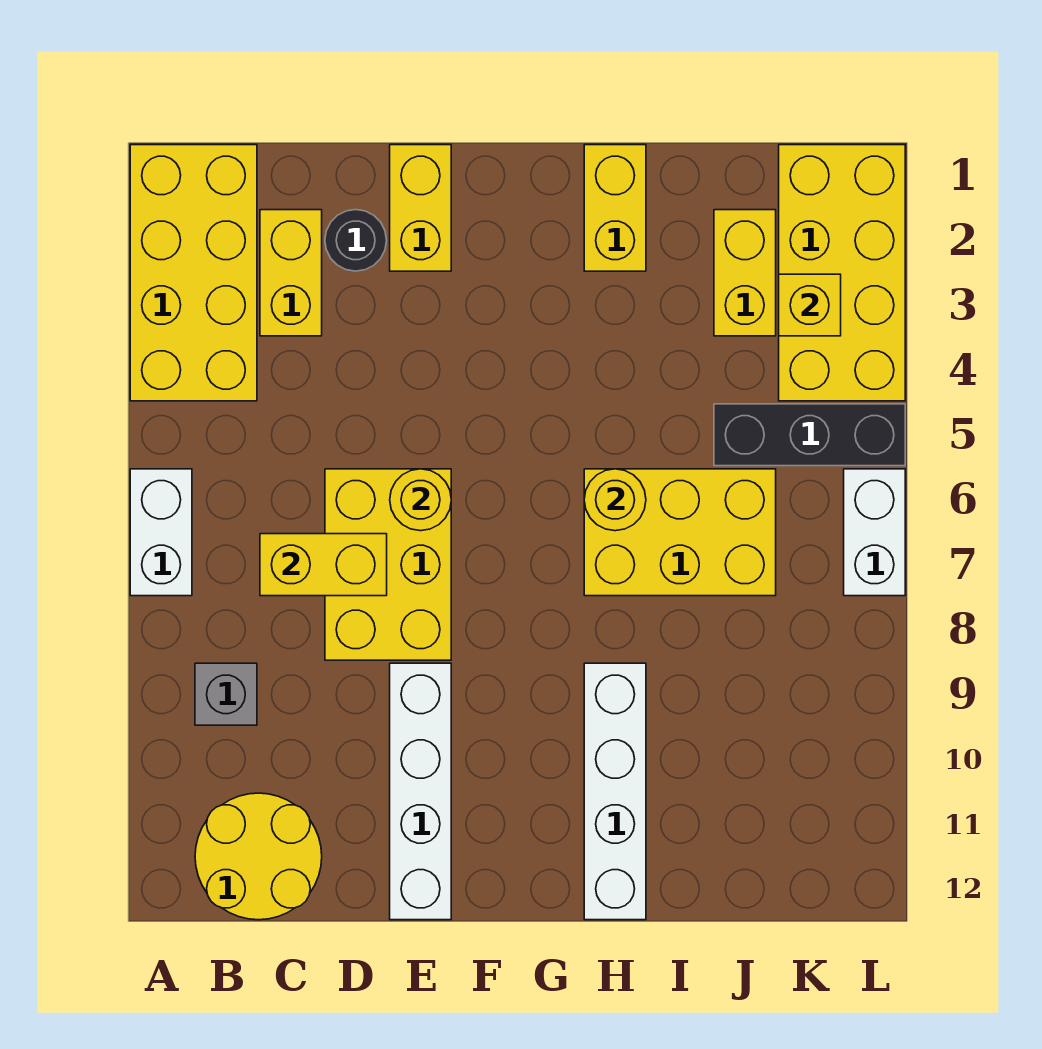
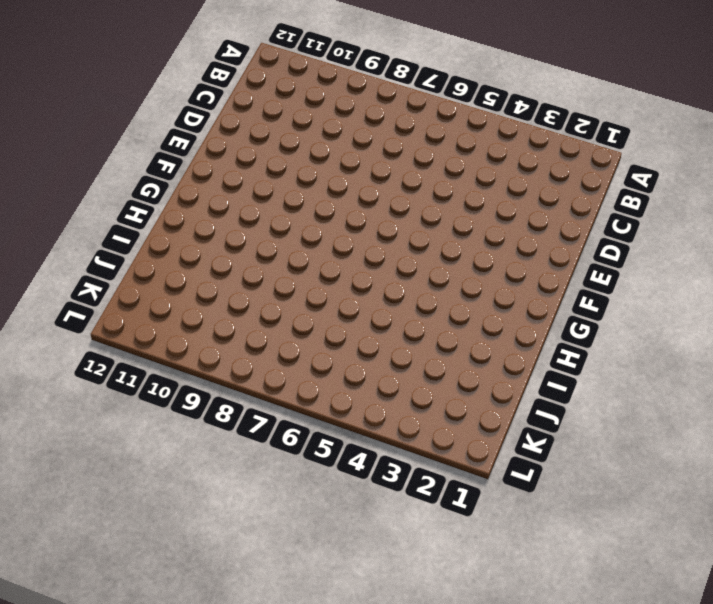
none -> yellow brick A1:B4 level 1
none -> white brick A6:A7 level 1
none -> grey brick B9 level 1

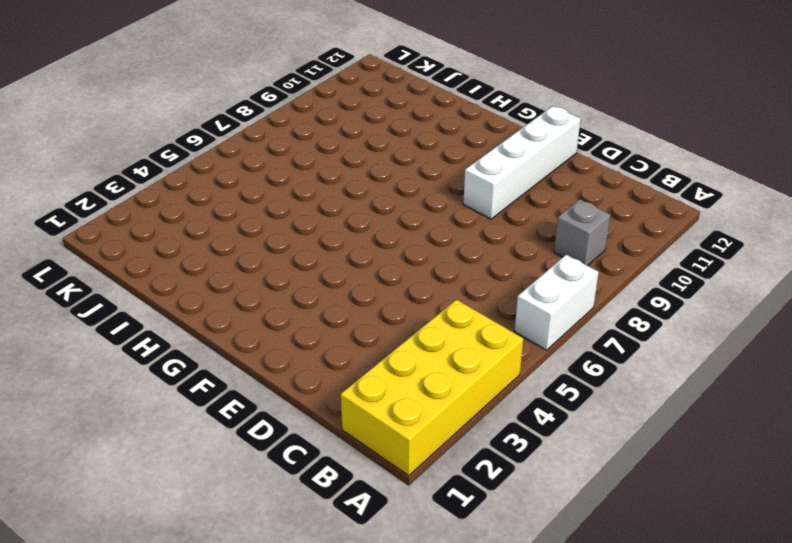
none -> yellow round brick B11:C12 level 1
none -> yellow brick C2:C3 level 1
none -> black round brick D2 level 1

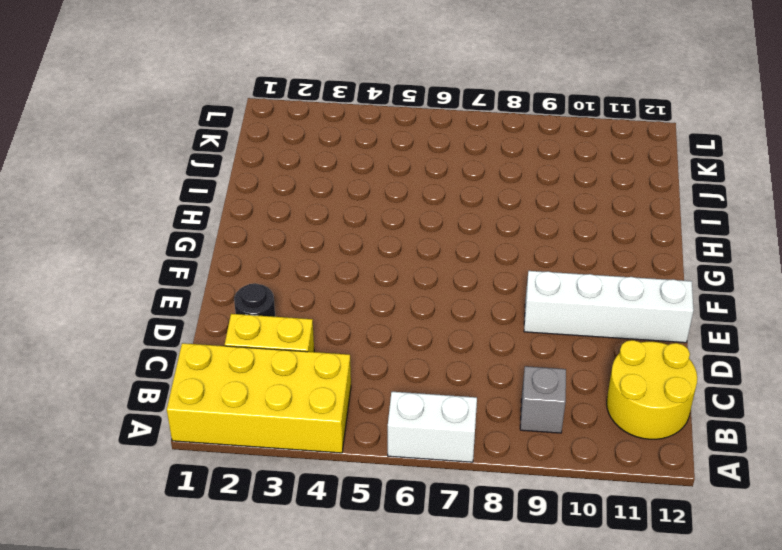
none -> yellow brick D6:E8 level 1
none -> yellow brick E1:E2 level 1
none -> yellow brick H1:H2 level 1

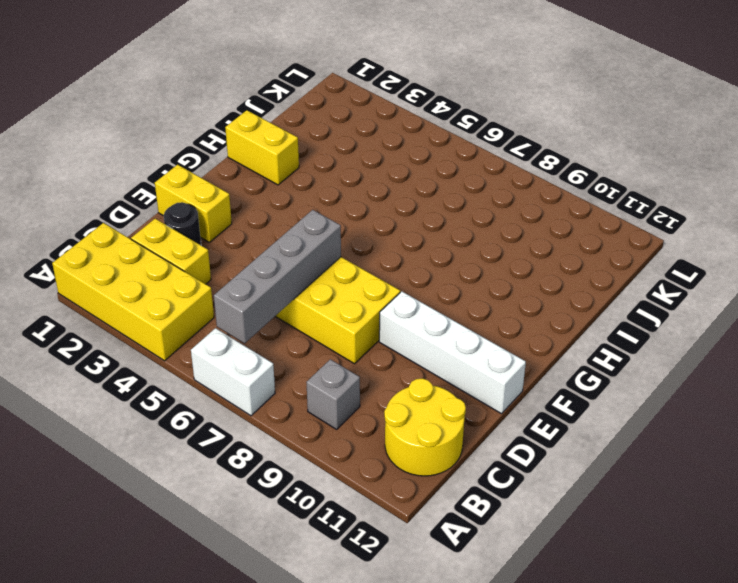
grey brick B6:E6 level 2 -> yellow round brick E6 level 2
none -> yellow brick H6:J7 level 1
none -> white brick H9:H12 level 1
none -> yellow brick J2:J3 level 1

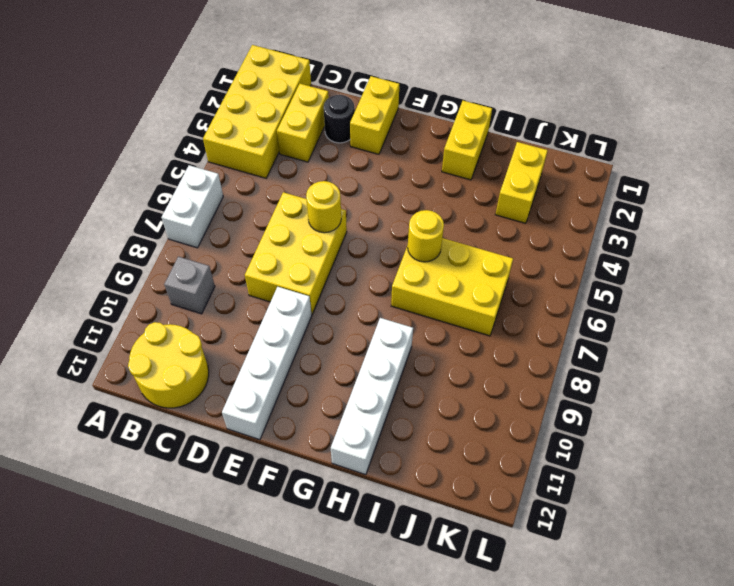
none -> black brick J5:L5 level 1
none -> yellow brick K1:L4 level 1
none -> white brick L6:L7 level 1

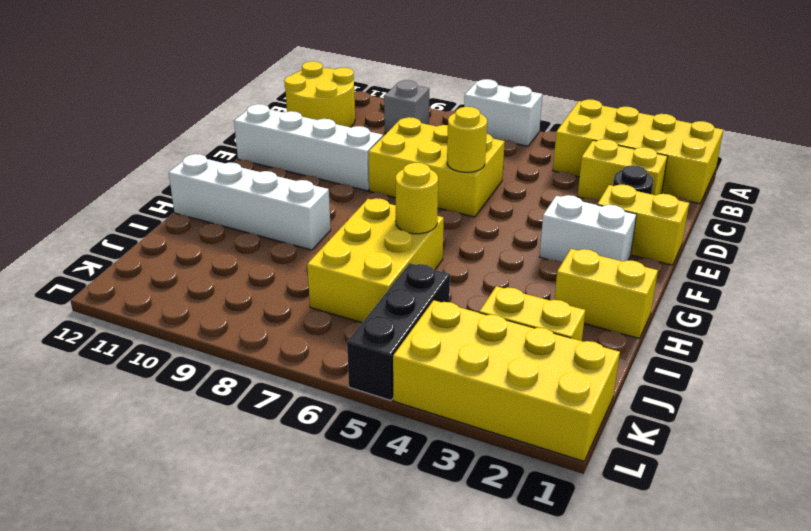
white brick F2:F3 level 1 -> white brick L6:L7 level 1
none -> yellow brick C7:D7 level 2
none -> yellow brick K3 level 2

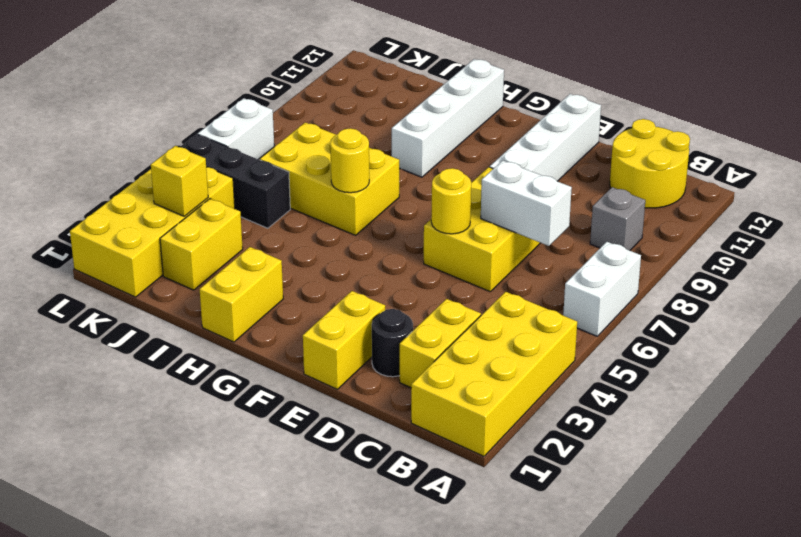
white brick C7:D7 level 2 -> yellow brick C7:D7 level 2

